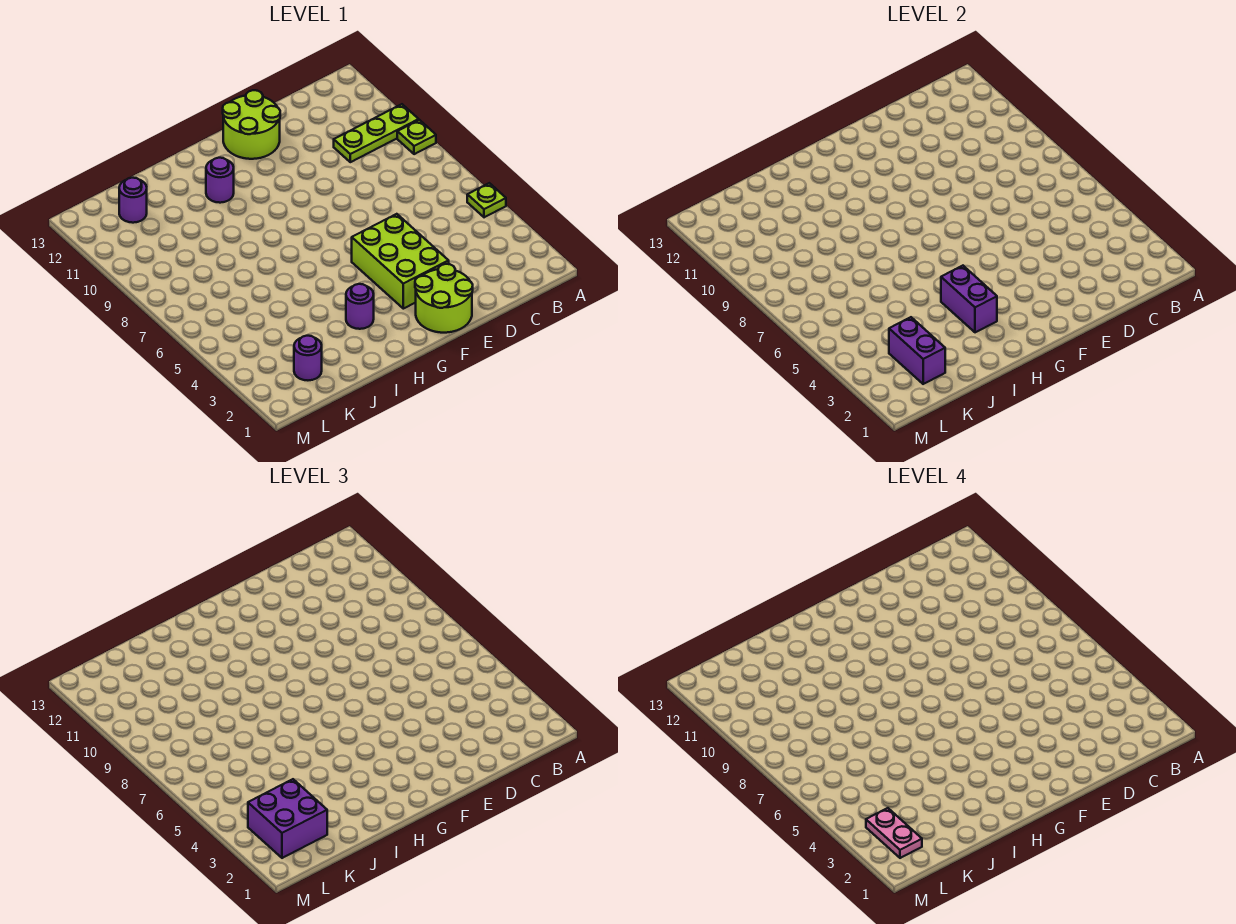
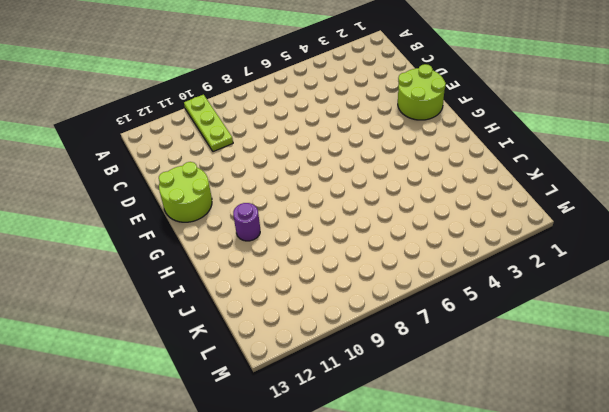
none -> lime plate A5 level 1
none -> lime plate A9 level 1
none -> lime brick E3:F5 level 1

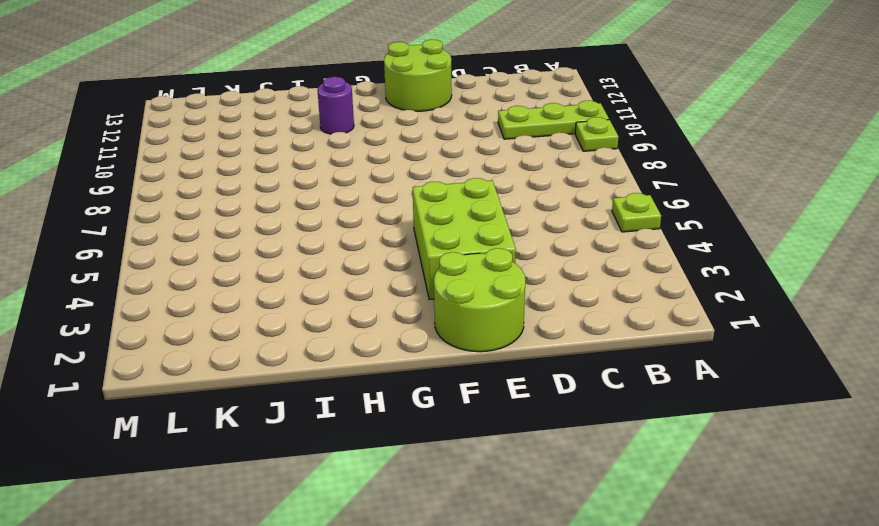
none -> purple round brick H3 level 1
none -> purple round brick K2 level 1
none -> purple round brick K12 level 1

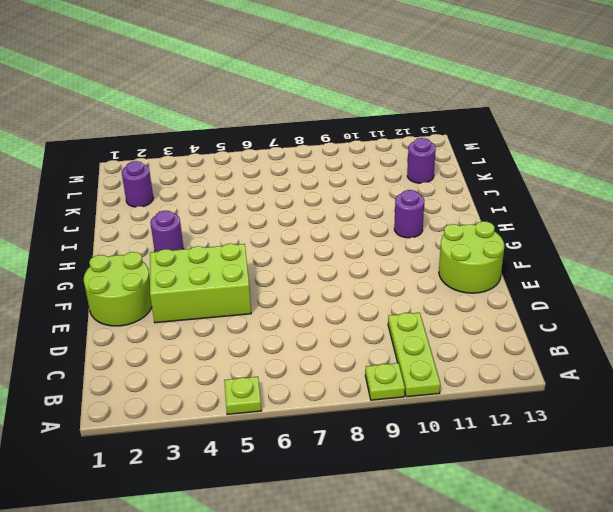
none -> purple brick H3:H4 level 2
none -> purple brick K2:K3 level 2
none -> purple brick K2:L3 level 3

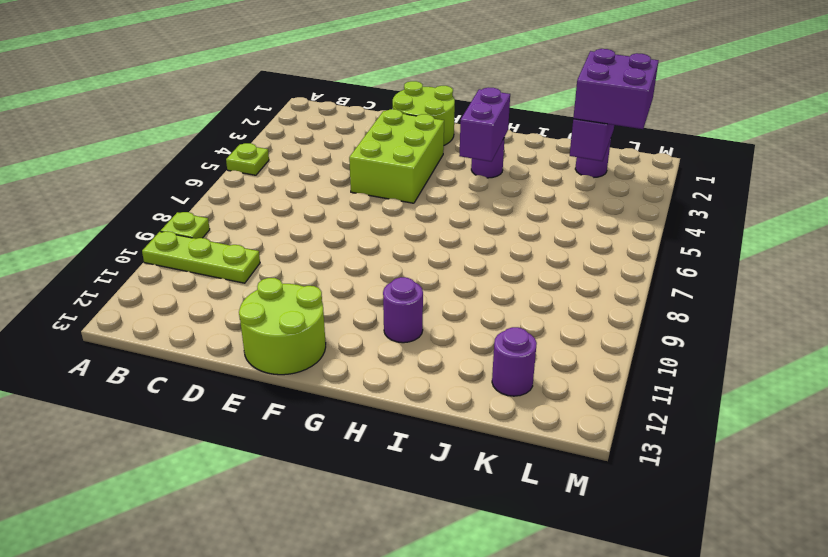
none -> pink plate L2:L3 level 4

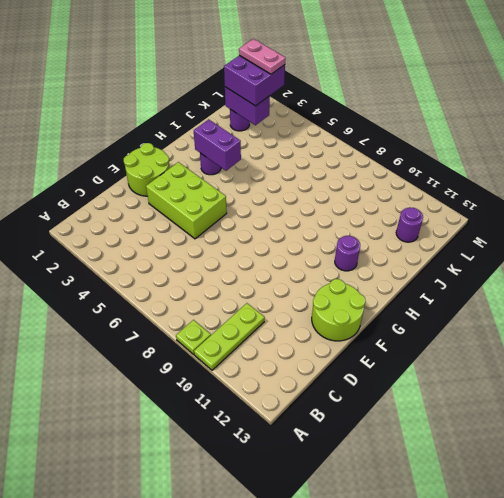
none -> lime plate A5 level 1

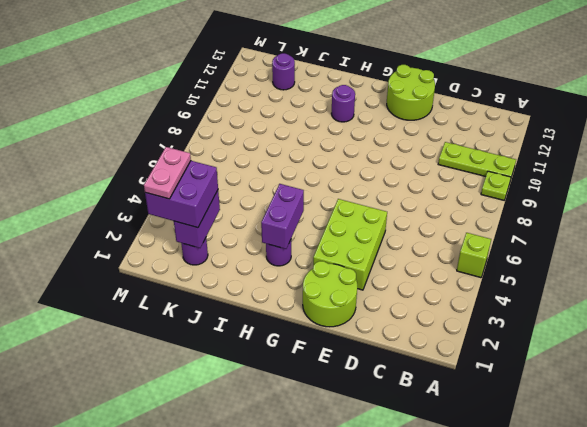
lime brick A5 level 1 -> lime plate A5 level 1

